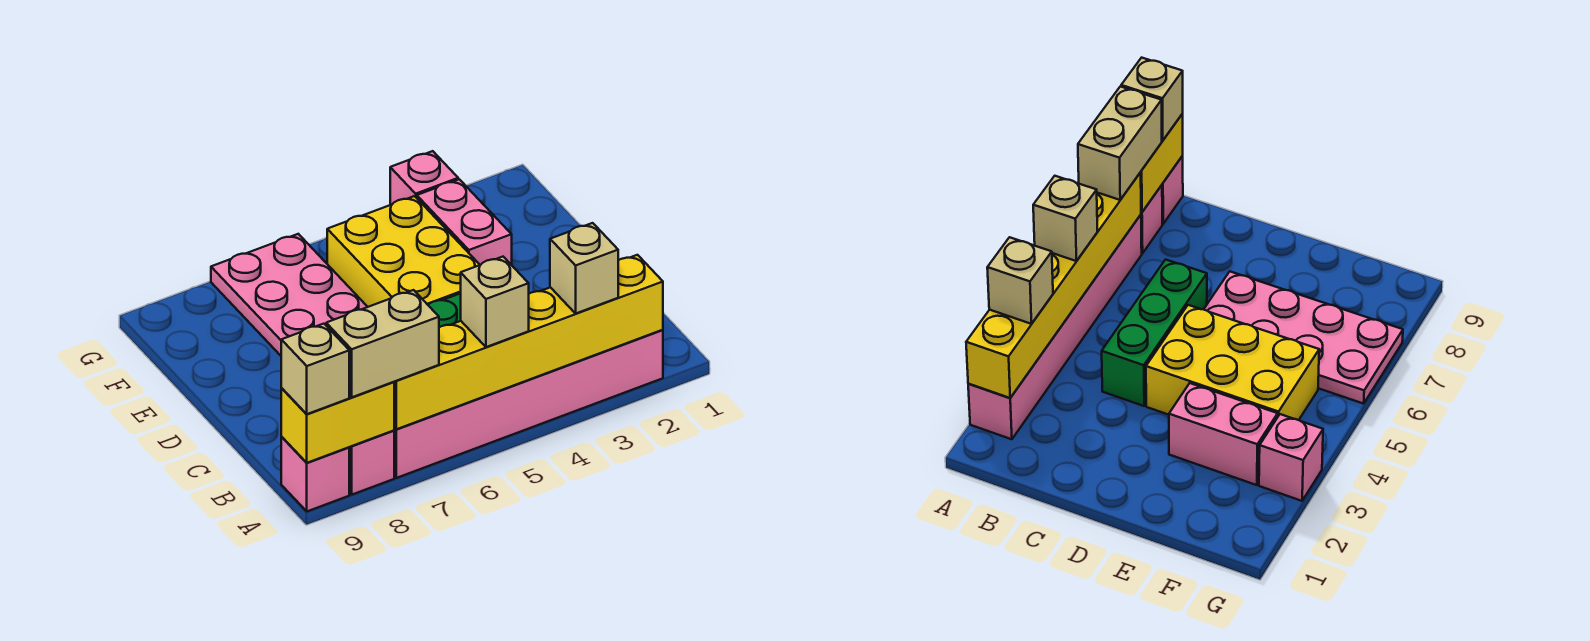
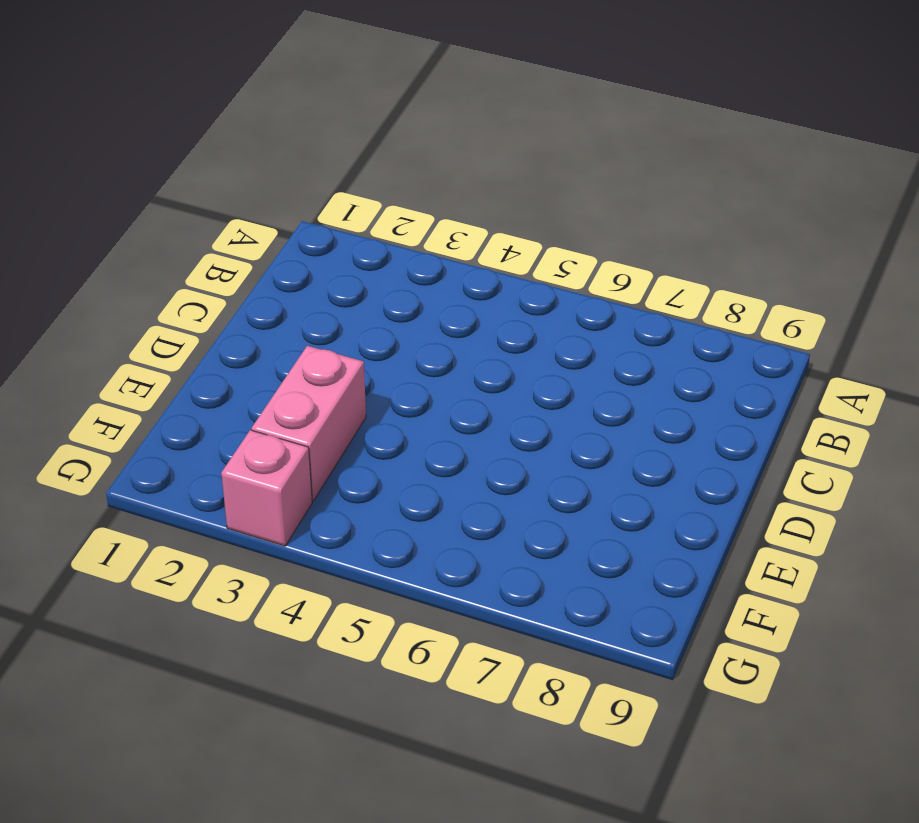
none -> pink brick A2:A7 level 1
none -> pink brick A8 level 1
none -> pink brick A9 level 1

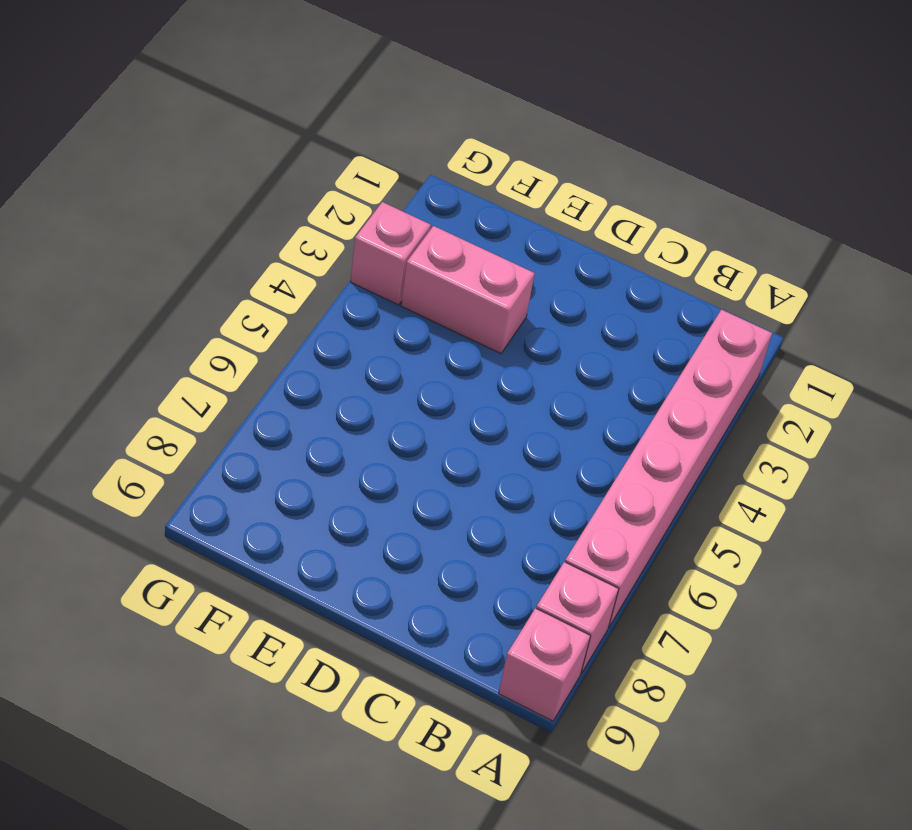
none -> green brick C4:C6 level 1
none -> yellow brick D4:F5 level 1
none -> pink plate D6:G7 level 1

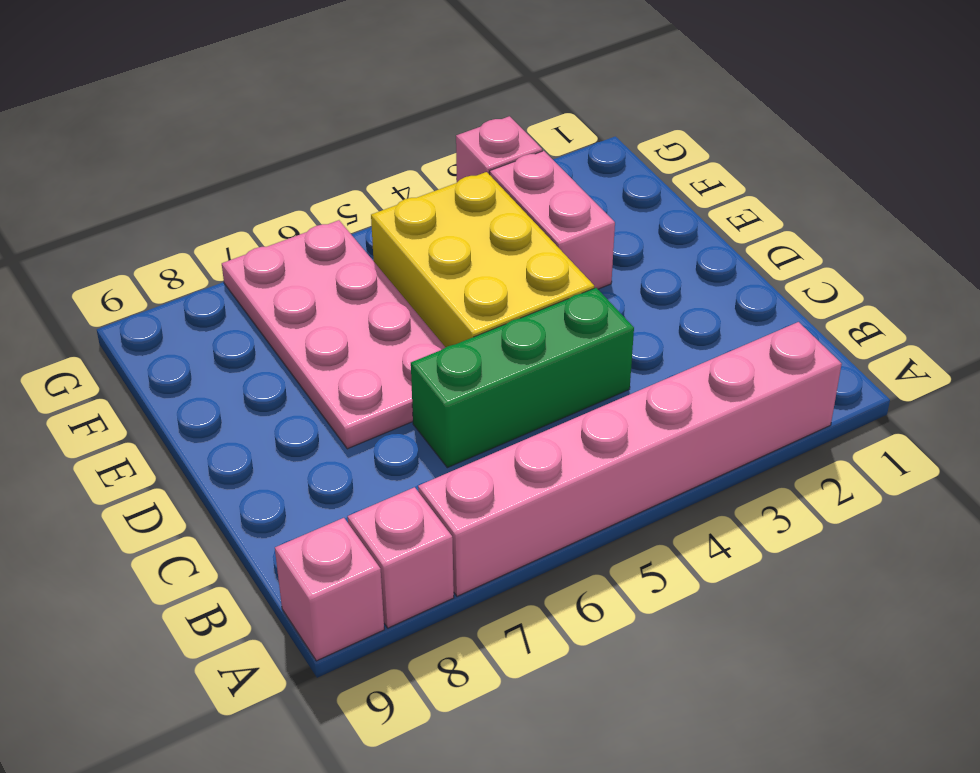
none -> yellow brick A2:A7 level 2
none -> yellow brick A8:A9 level 2
none -> tan brick A3 level 3

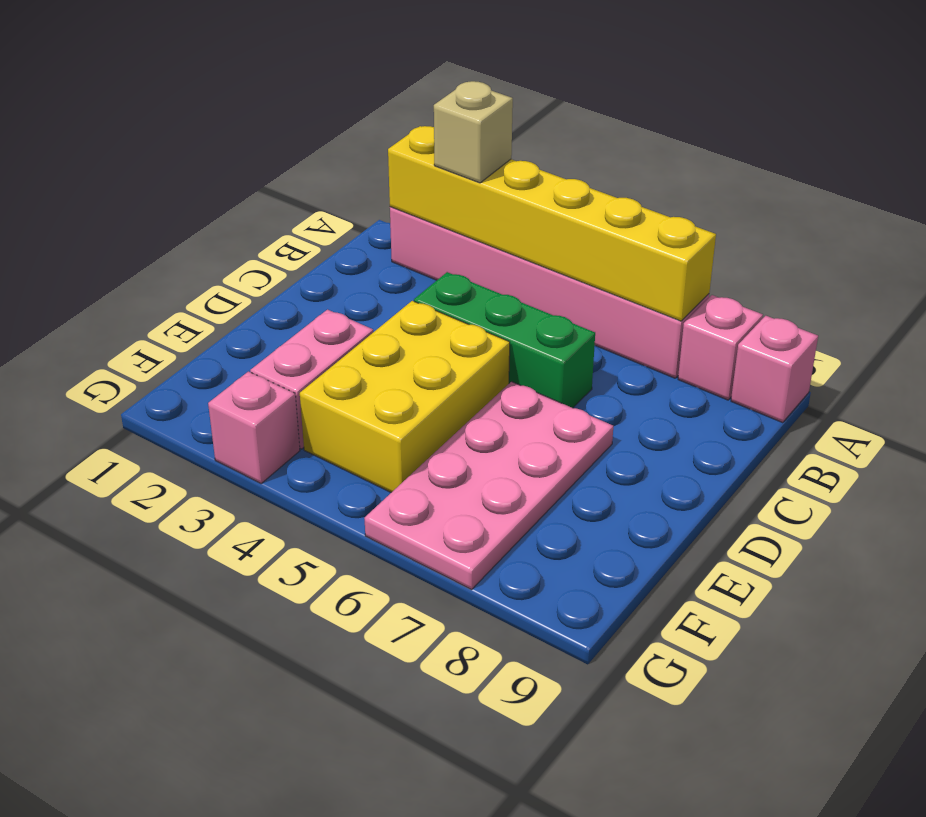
none -> yellow brick A8:A9 level 2
none -> tan brick A5 level 3
none -> tan brick A7:A8 level 3

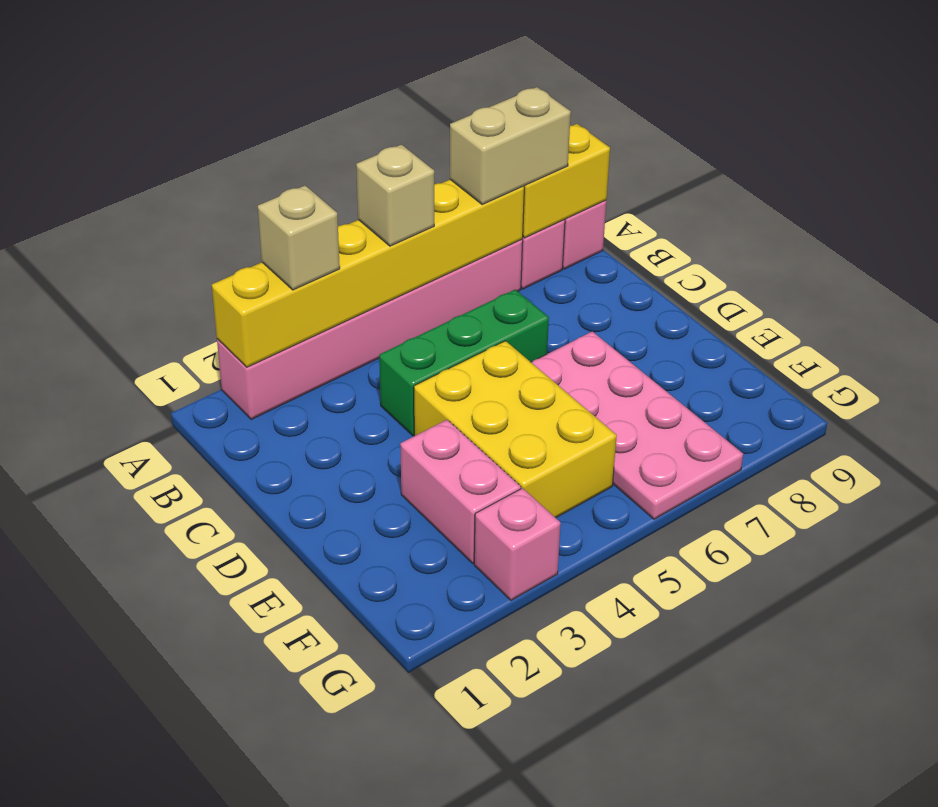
none -> tan brick A9 level 3

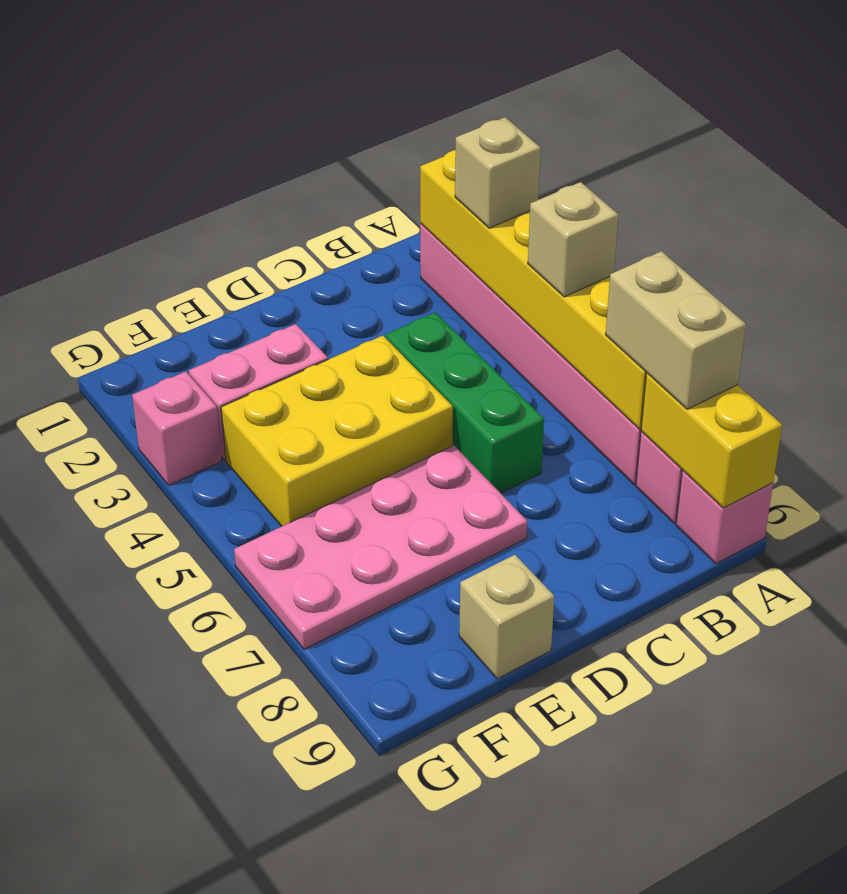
tan brick E9 level 1 -> tan brick A9 level 3

